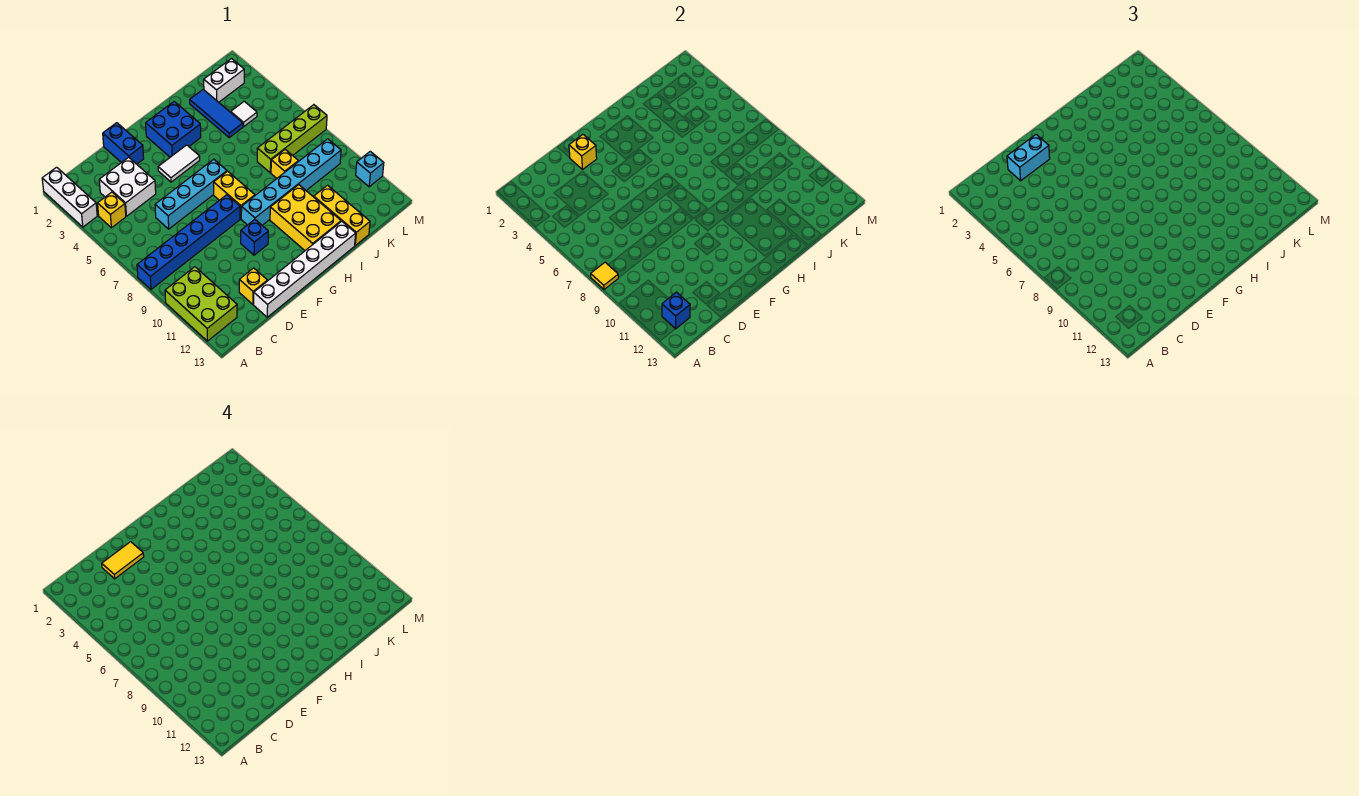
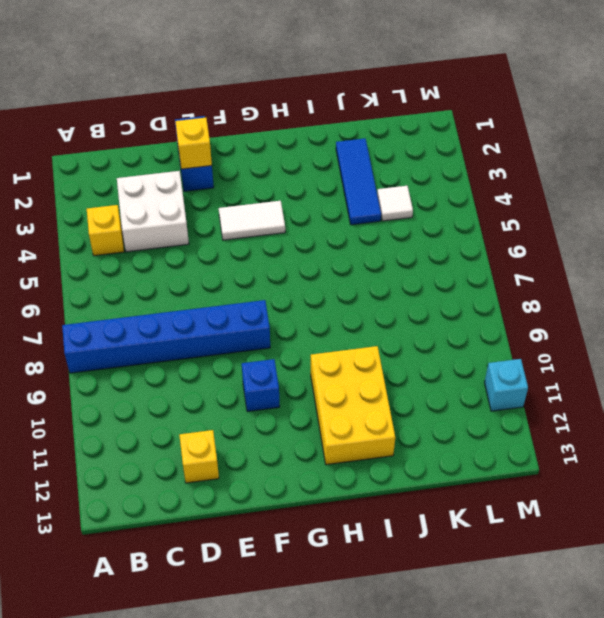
none -> white brick A1:A3 level 1
none -> lime brick A10:B12 level 1
none -> cyan brick D6:G6 level 1

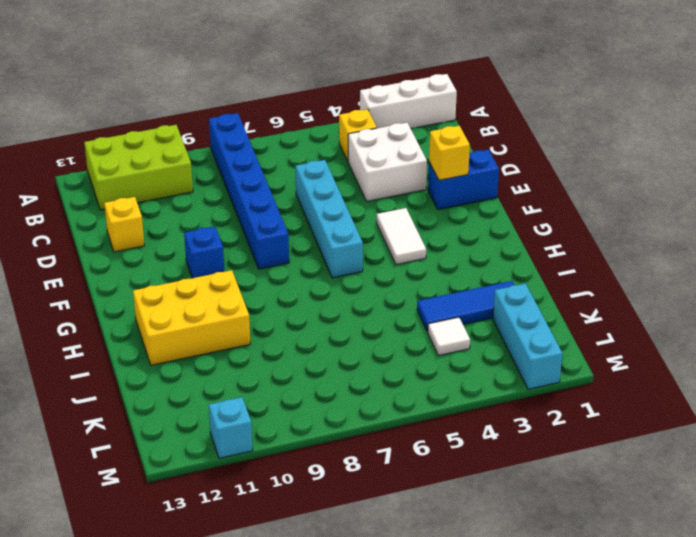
cyan brick K2:M2 level 1 -> white brick K2:L2 level 1
none -> white brick D13:I13 level 1
none -> blue brick G2:H3 level 1
none -> yellow brick G7:G8 level 1

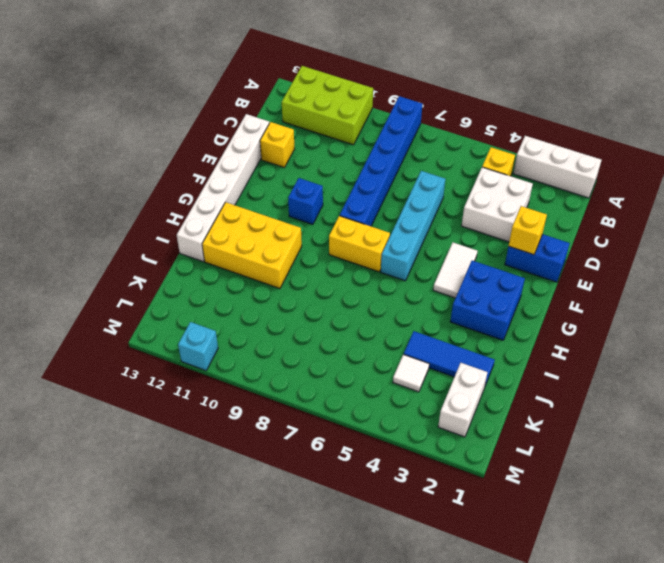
none -> cyan brick G9:L9 level 1
none -> lime brick J7:M7 level 1
none -> yellow brick J8 level 1

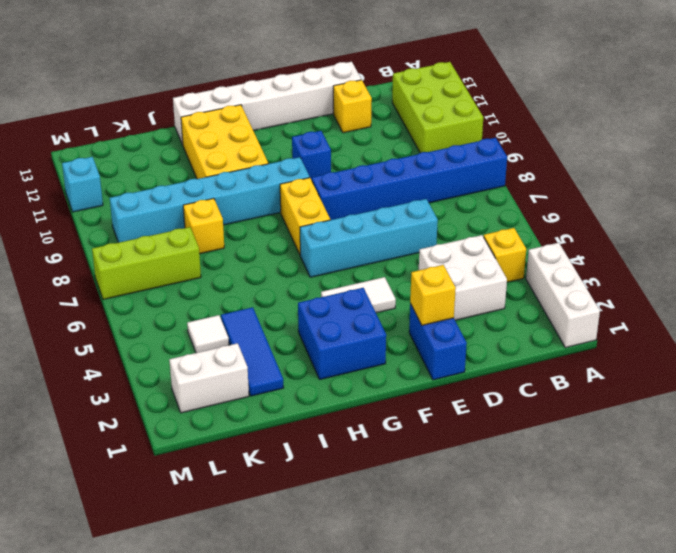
lime brick K7:M7 level 1 -> lime brick J7:M7 level 1
none -> yellow brick J11:J13 level 1
none -> yellow tile A8 level 2
none -> blue brick B12 level 2

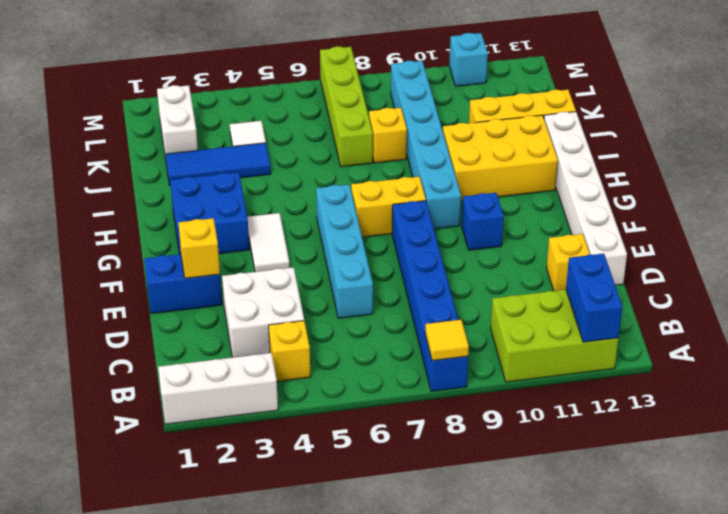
blue brick A12:B12 level 2 -> blue brick B12 level 2
none -> cyan brick D2:E2 level 3
none -> yellow tile D2:E2 level 4

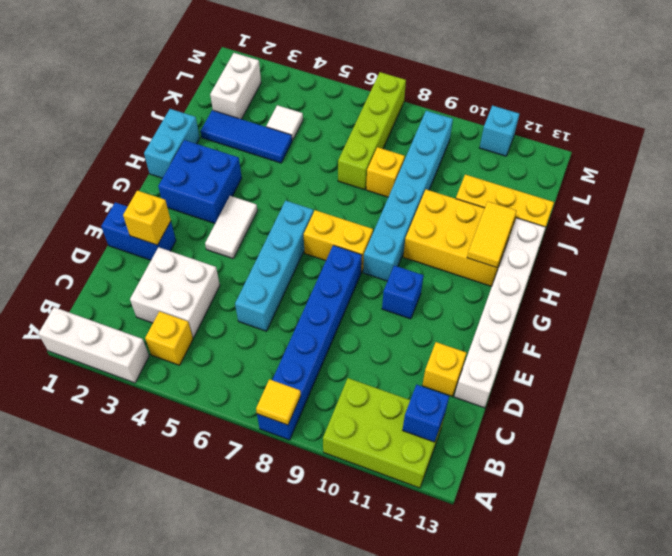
cyan brick H1:I1 level 1 -> cyan brick D2:E2 level 3
yellow tile H12:I12 level 2 -> yellow tile D2:E2 level 4

